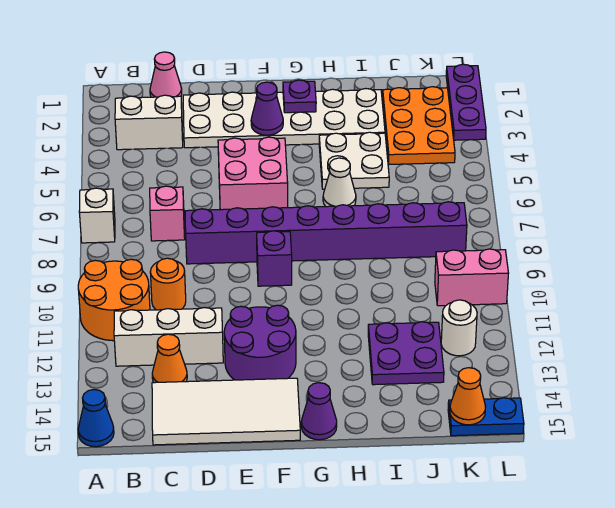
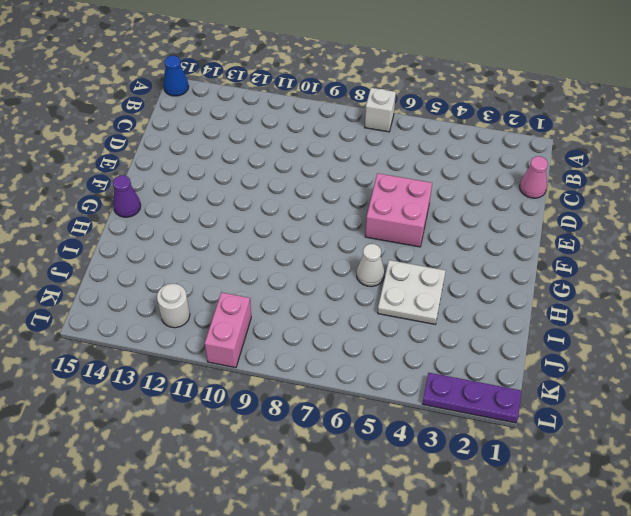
none -> orange round brick A10:B11 level 1
none -> white brick B3:C3 level 1
none -> white brick B12:D12 level 1

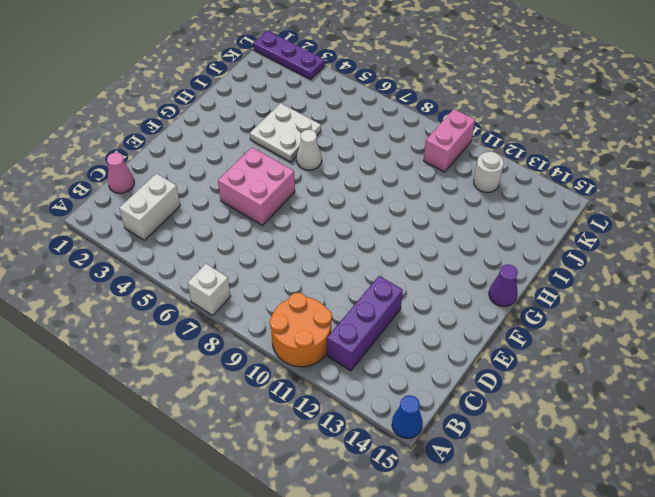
purple brick B12:D12 level 1 -> white brick B12:D12 level 1
none -> pink brick C7 level 1
none -> orange round brick C10 level 1
none -> orange cone C13 level 1

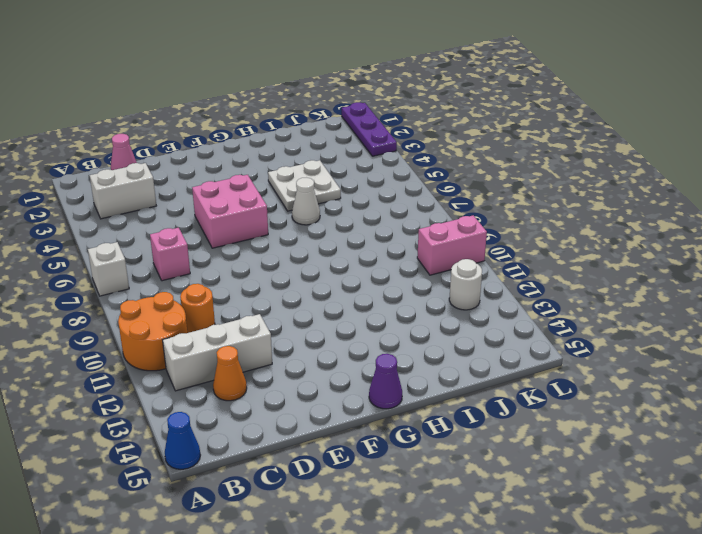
none -> white tile C14:F15 level 1
none -> white plate D2:I3 level 1
none -> purple brick D8:K8 level 1

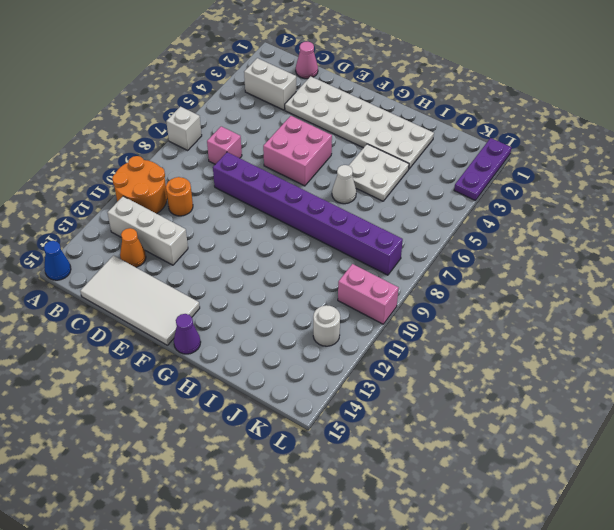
none -> purple round brick E12:F13 level 1
none -> purple brick F9 level 1
none -> purple plate I12:J13 level 1

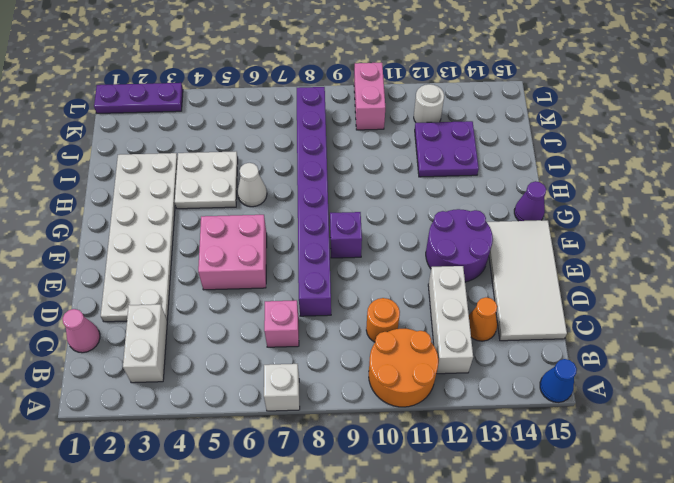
none -> orange plate J2:K4 level 1
none -> blue plate K15:L15 level 1
none -> purple cone F3 level 2

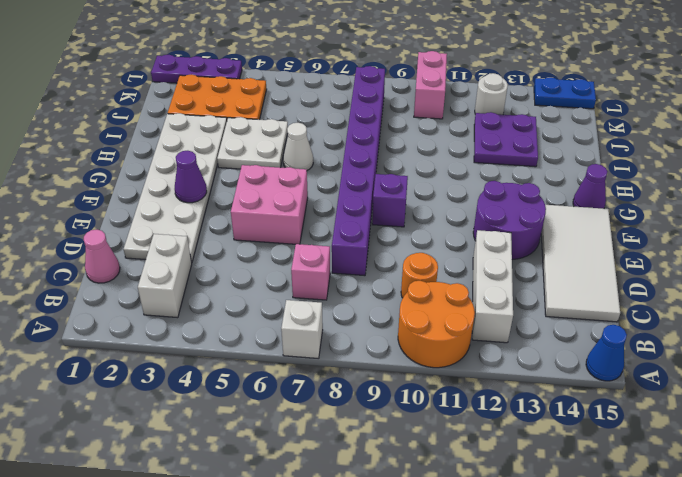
blue plate L14:L15 level 1 -> blue plate K15:L15 level 1
none -> orange cone C13 level 1
none -> purple plate G2 level 2
none -> orange cone K15 level 2

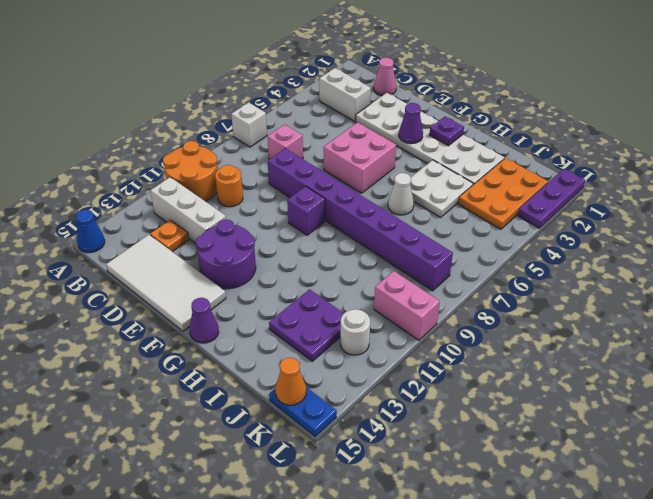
orange plate C13 level 1 -> orange cone C13 level 1

